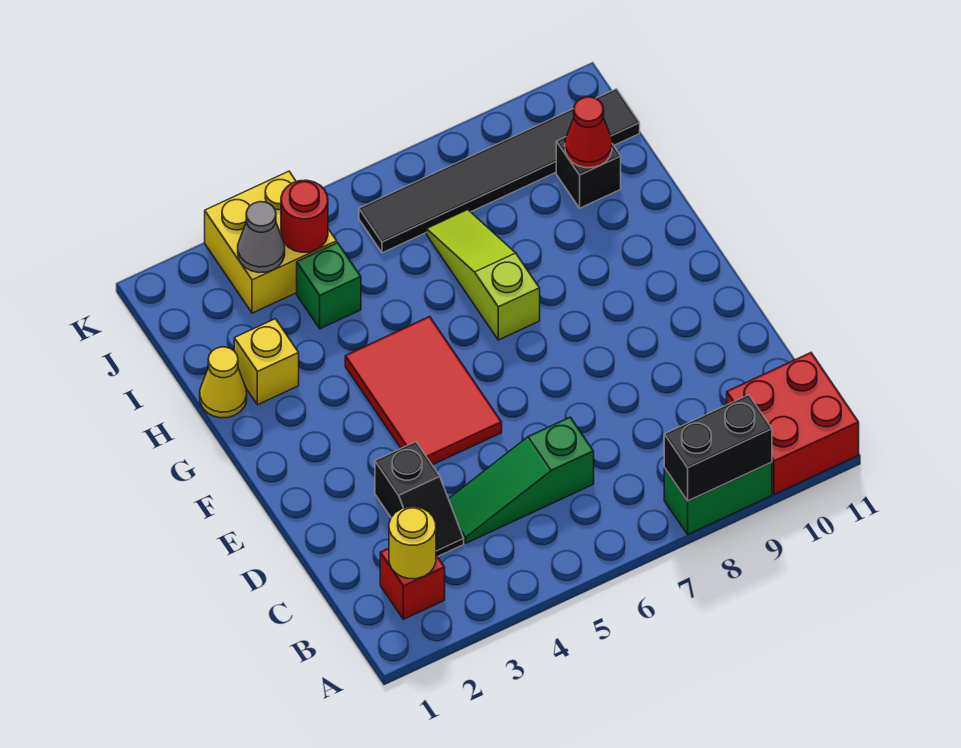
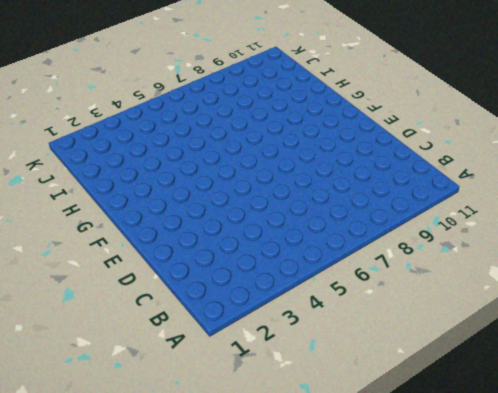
none -> green brick A8:A9 level 1
none -> red brick A10:B11 level 1
none -> red brick B2 level 1

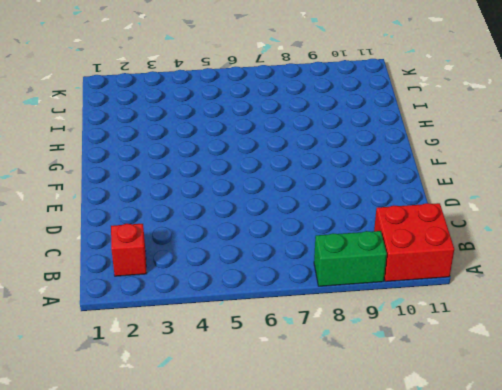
none -> black slope C3:D3 level 1 top D
none -> green slope C4:C6 level 1 top 6
none -> red tile E4:G5 level 1

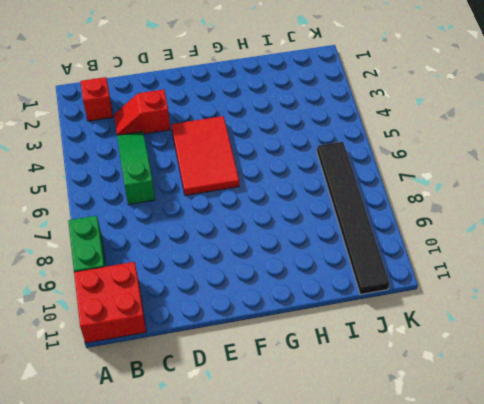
red slope C3:D3 level 1 top D -> black slope C3:D3 level 1 top D
red tile E4:F6 level 1 -> red tile E4:G5 level 1
none -> lime slope G7:I7 level 1 top G
none -> yellow cone H1 level 1
none -> yellow brick H2 level 1

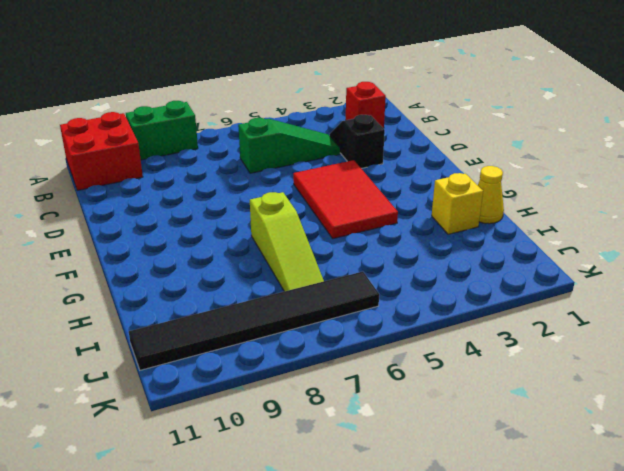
none -> green brick I4 level 1
none -> black brick I10 level 1
none -> yellow brick J3:K4 level 1

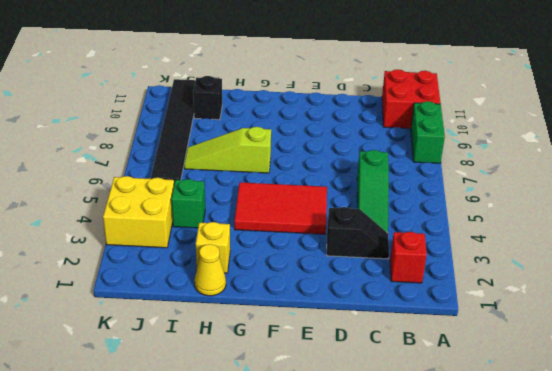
none -> black brick A8:A9 level 2
none -> yellow round brick B2 level 2
none -> red cone I10 level 2

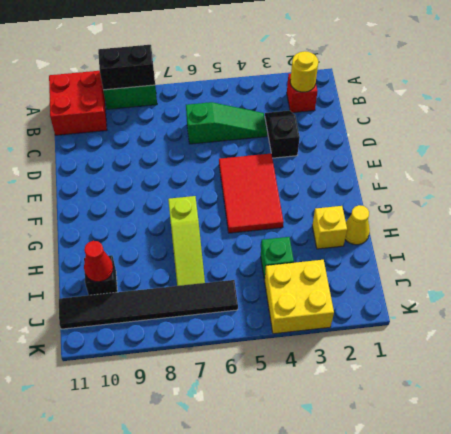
none -> grey cone J3 level 2
none -> red round brick J4 level 2

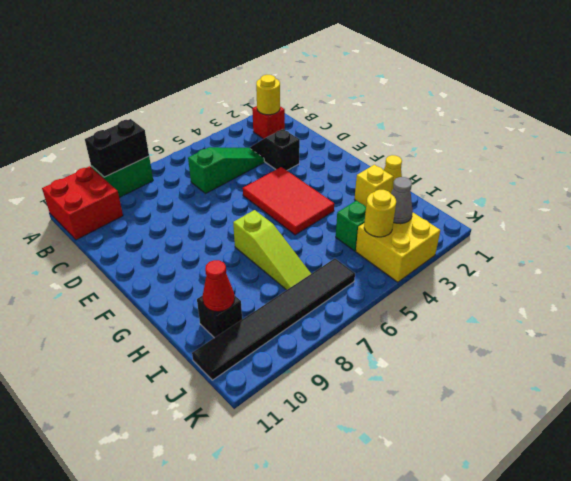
yellow round brick J4 level 2 -> red round brick J4 level 2

